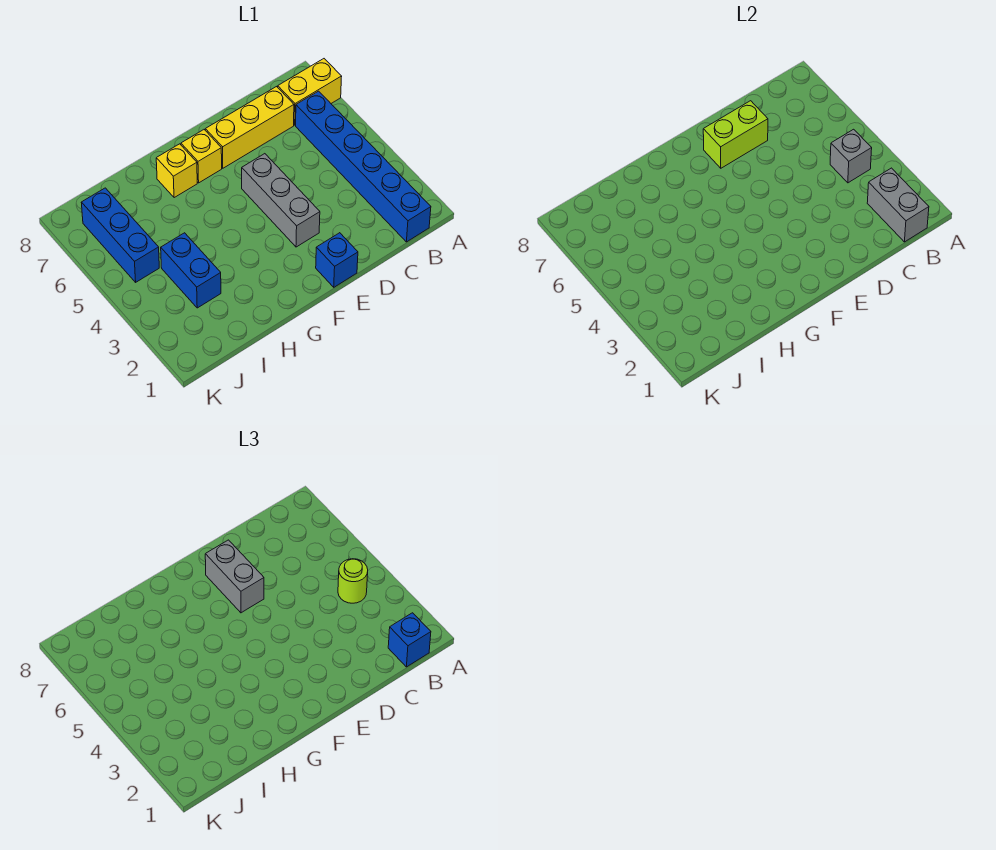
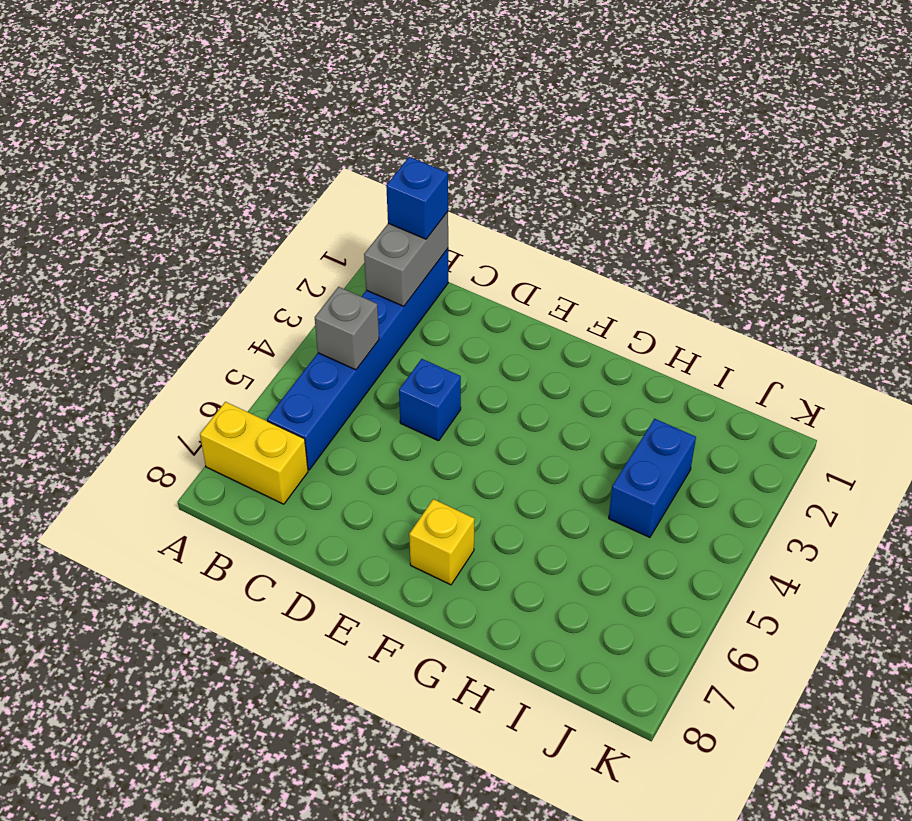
blue brick D4 level 1 -> blue brick E1 level 1
none -> yellow brick C7:E7 level 1
none -> grey brick E3:E5 level 1
none -> yellow brick G7 level 1

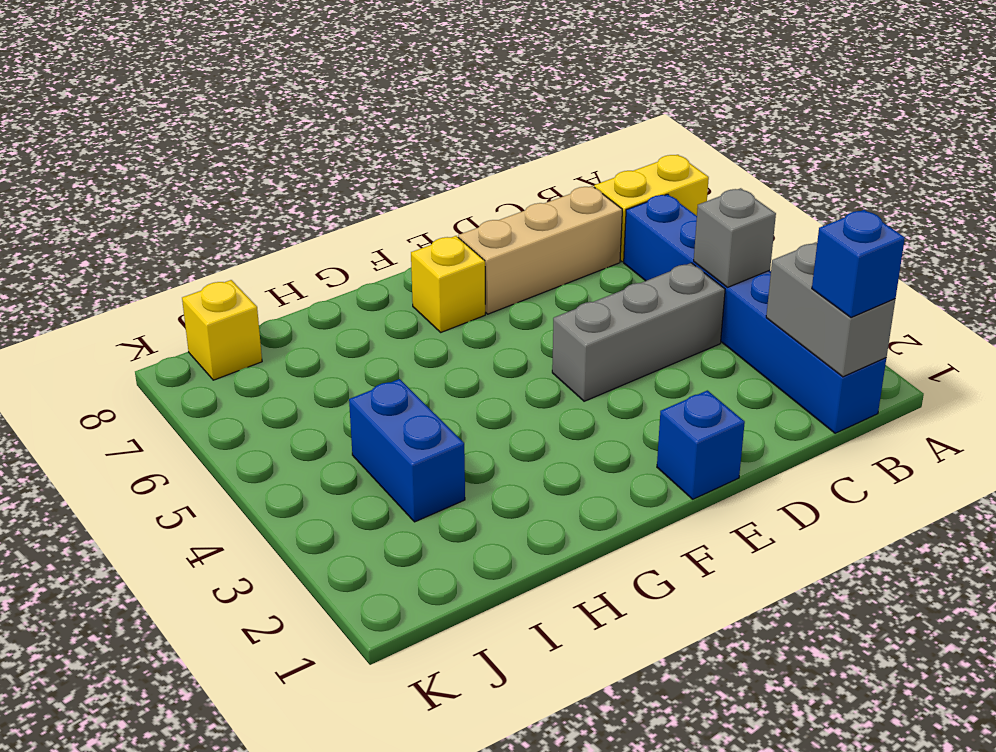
grey brick C4:E4 level 1 -> grey brick E3:E5 level 1
tan brick C7:E7 level 1 -> yellow brick C7:E7 level 1
yellow brick J8 level 1 -> yellow brick G7 level 1
none -> blue brick J5:J7 level 1
none -> lime brick D7:E7 level 2
none -> lime round brick B4 level 3

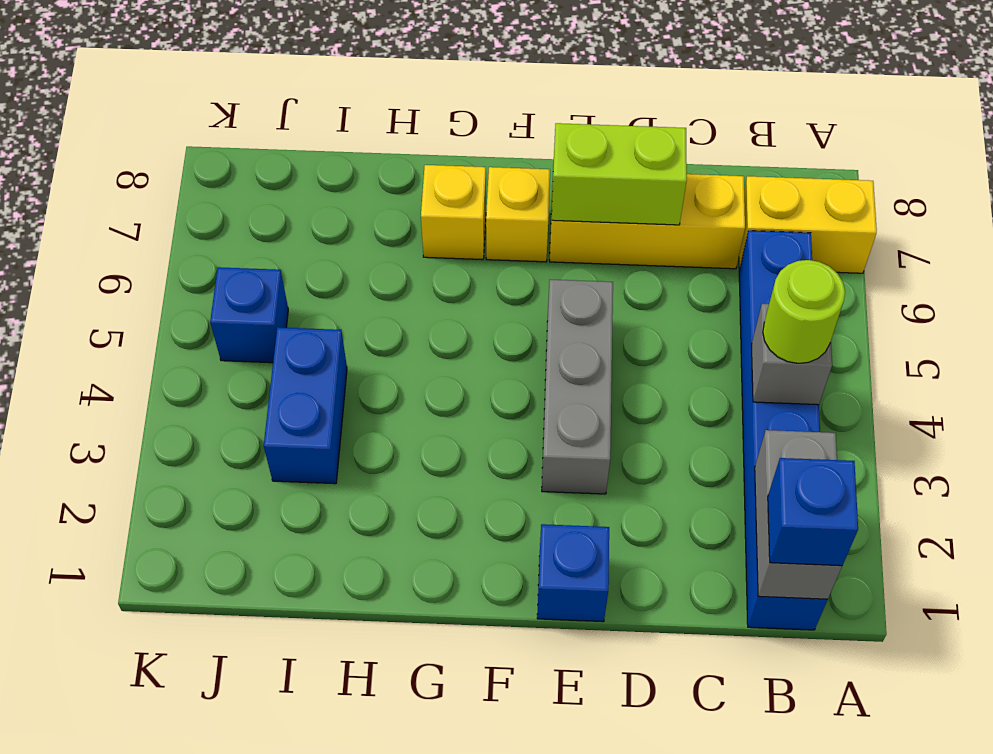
blue brick J5 level 1 -> blue brick J5:J7 level 1
none -> grey brick E6:E7 level 3

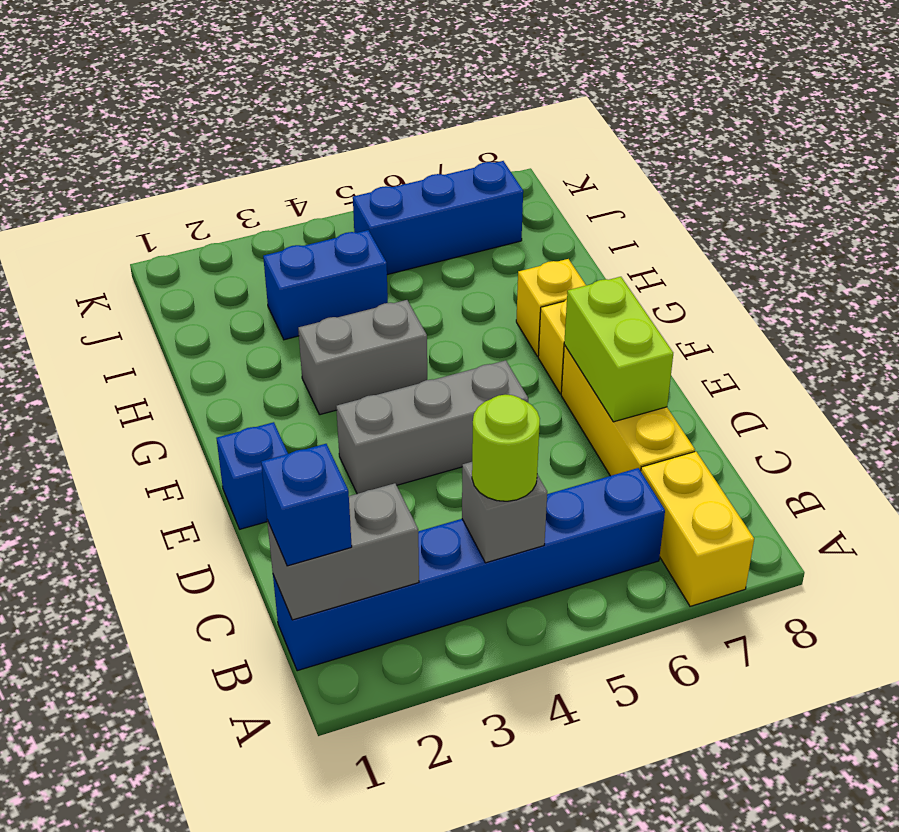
grey brick G3:G4 level 1 -> grey brick E6:E7 level 3

